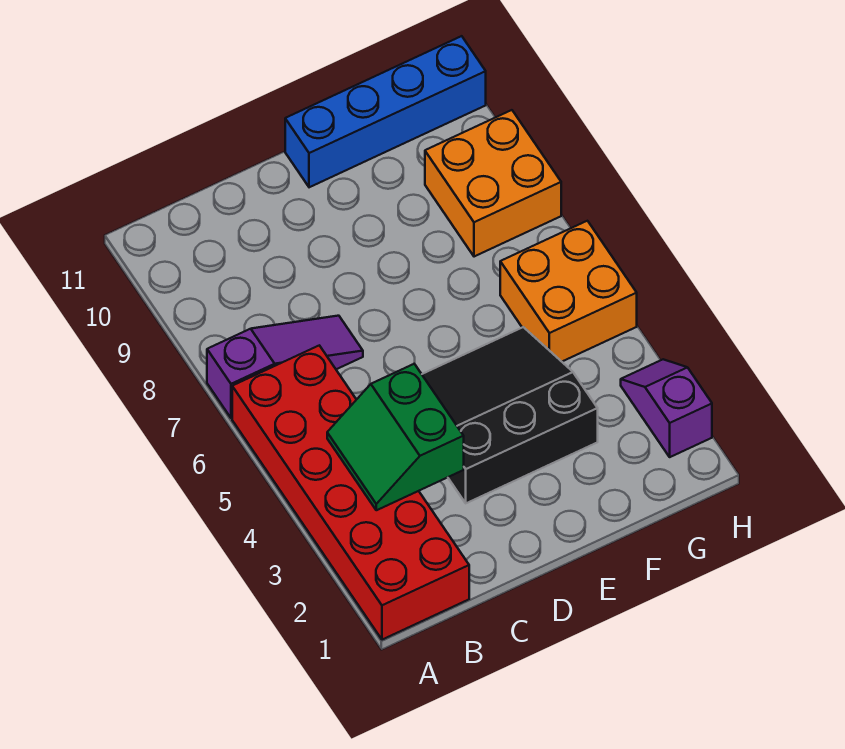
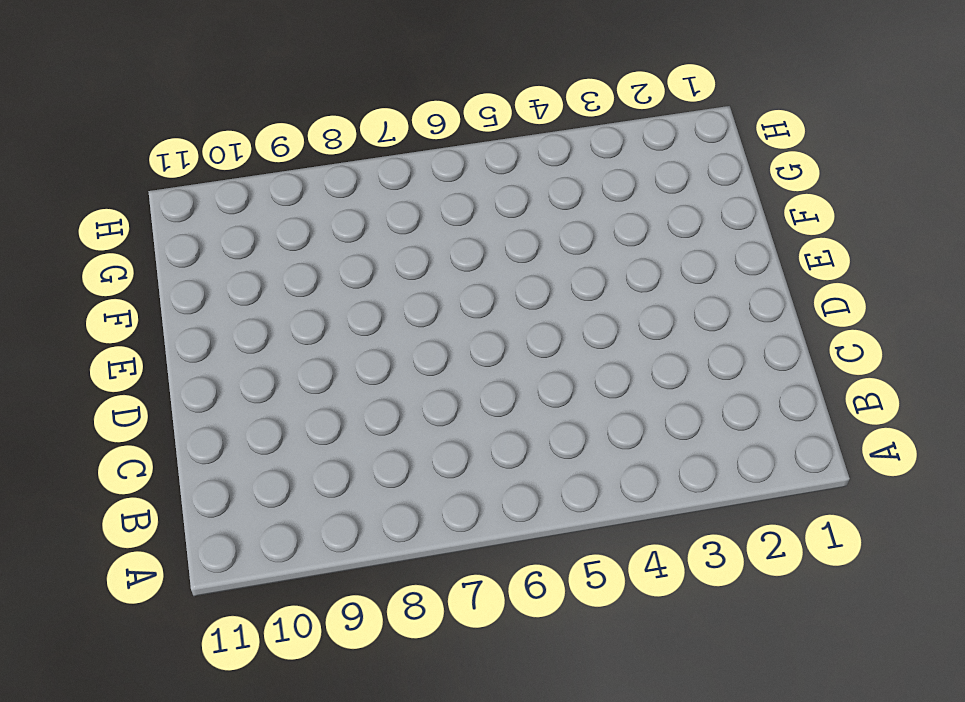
none -> red brick A1:B6 level 1
none -> purple slope A7:C7 level 1 top A

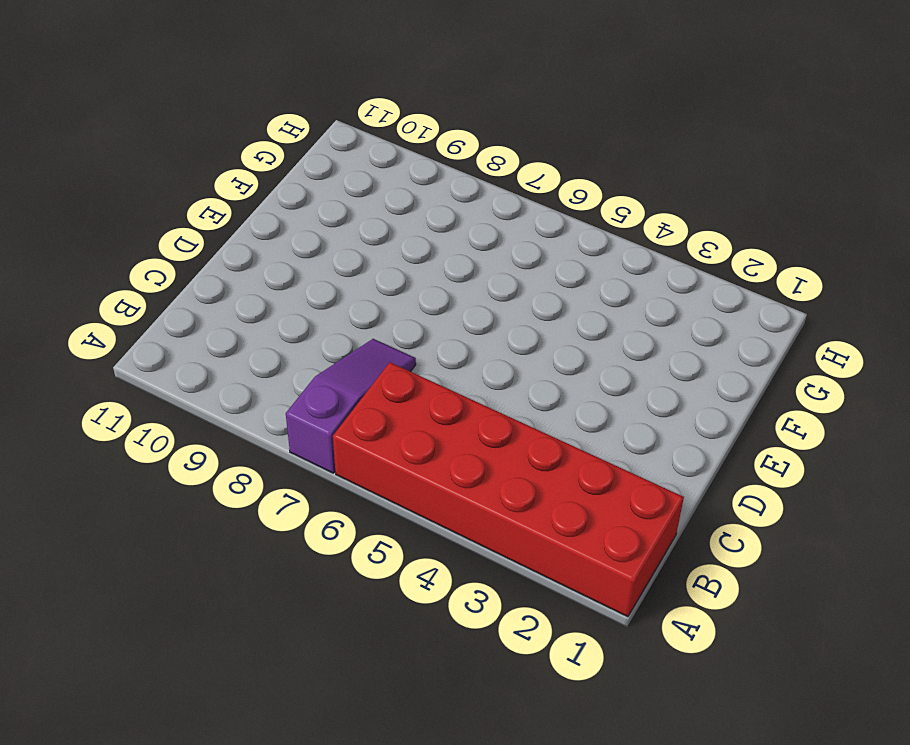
none -> black slope D3:F5 level 1 top 3
none -> blue brick E11:H11 level 1

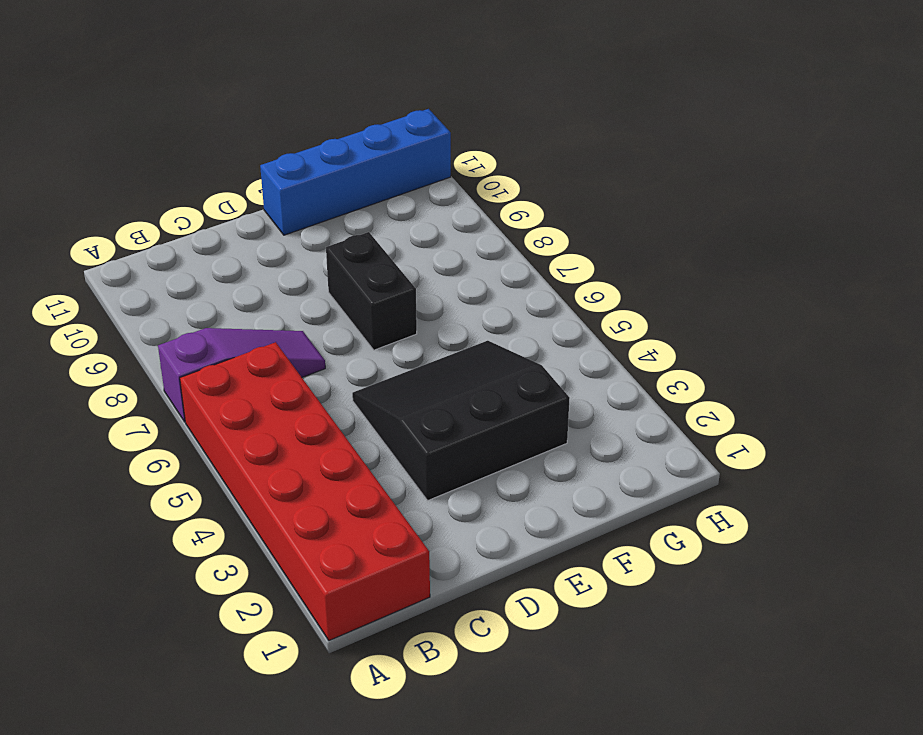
black brick E7:E8 level 1 -> none
none -> orange brick G5:H6 level 1
none -> orange brick G8:H9 level 1

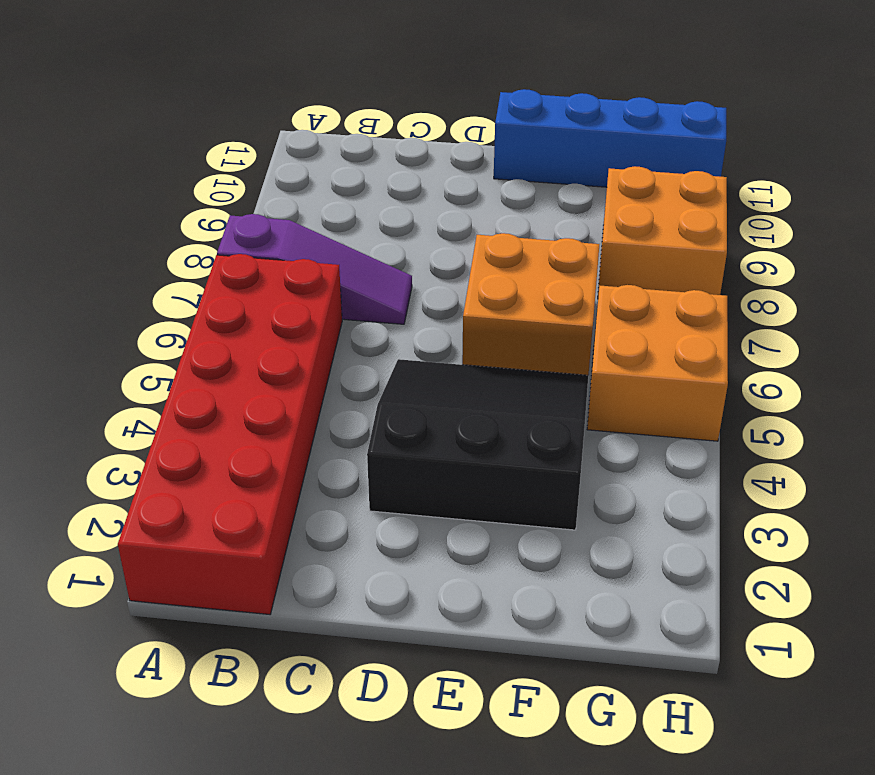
orange brick E6:F7 level 1 -> none
none -> purple slope H2:H3 level 1 top 2
none -> green slope B3:C4 level 2 top C

